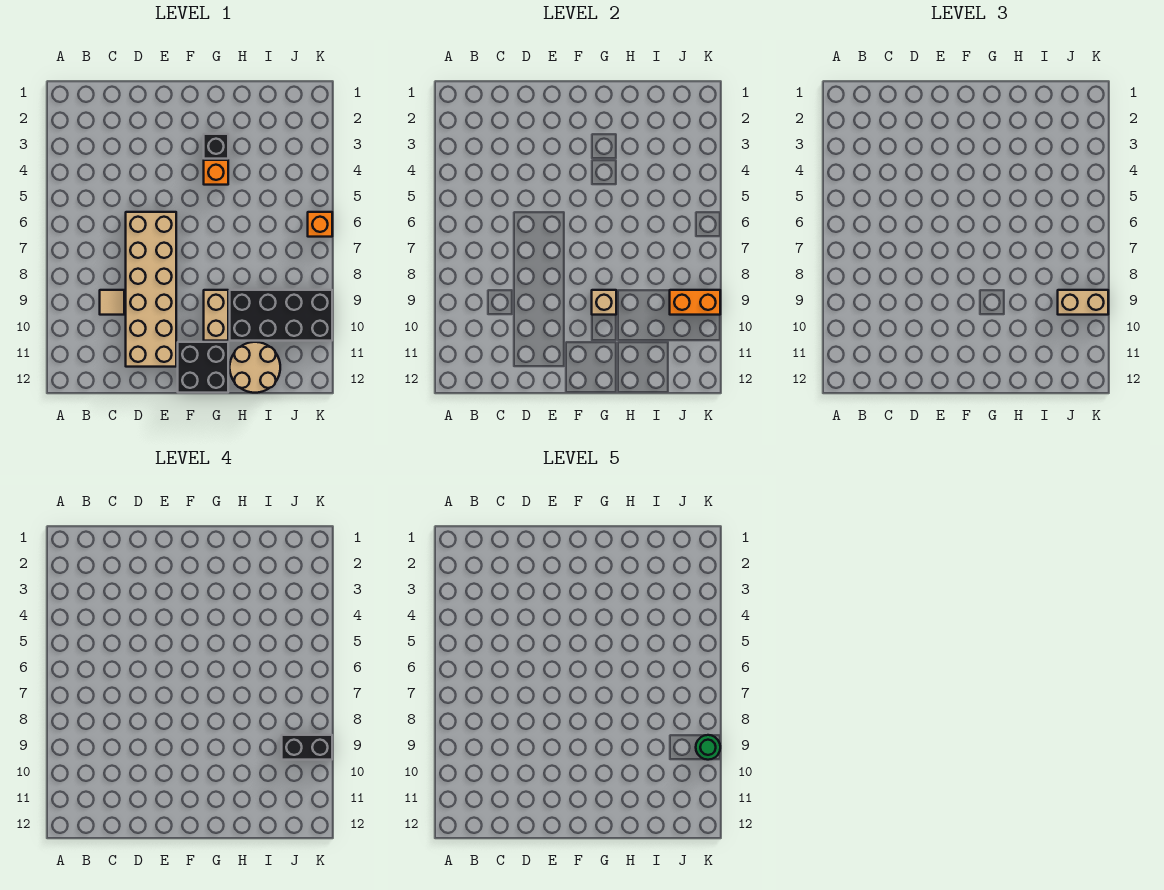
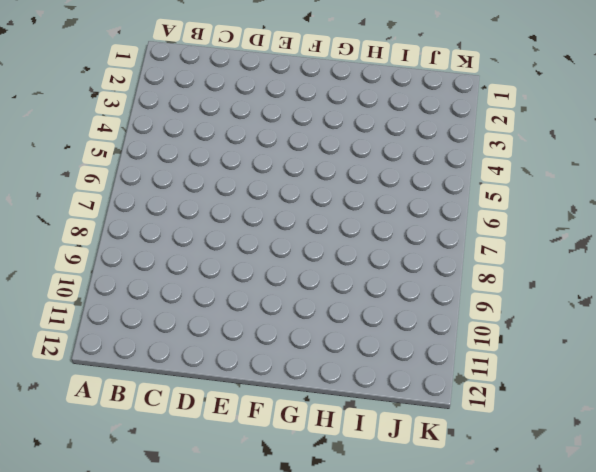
none -> tan tile C9 level 1
none -> tan brick D6:E11 level 1
none -> black brick F11:G12 level 1

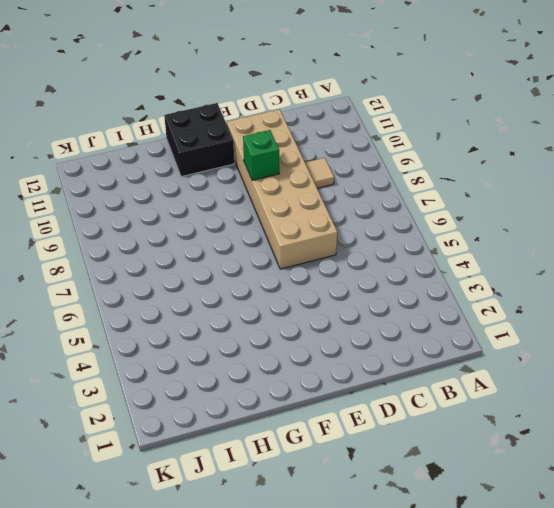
green brick E9 level 2 -> none
none -> black brick G3 level 1
none -> orange brick G4 level 1
none -> tan brick G9:G10 level 1

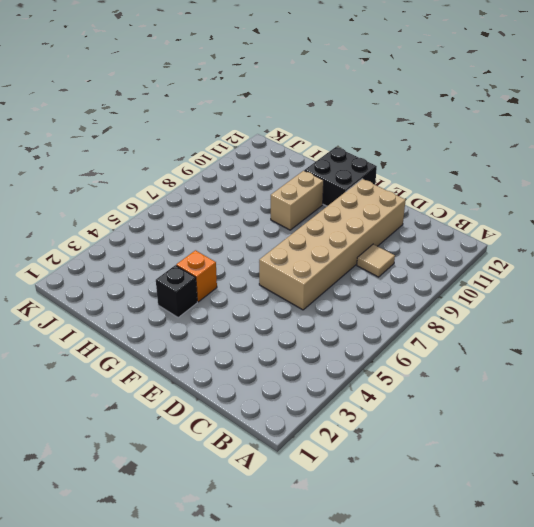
none -> black brick H9:K10 level 1
none -> tan round brick H11:I12 level 1
none -> orange brick K6 level 1

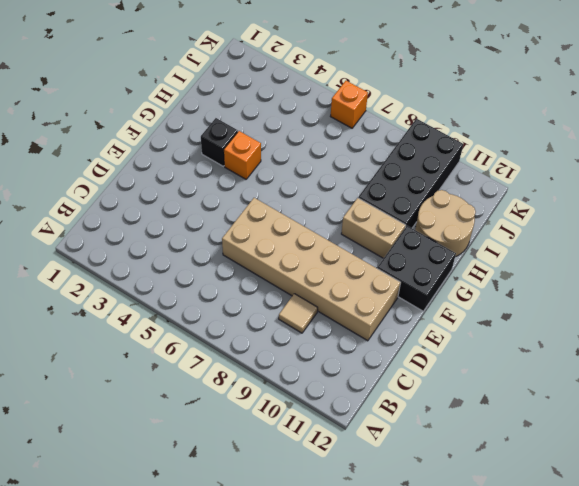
none -> tan brick G9 level 2
none -> orange brick J9:K9 level 2
none -> tan brick J9:K9 level 3

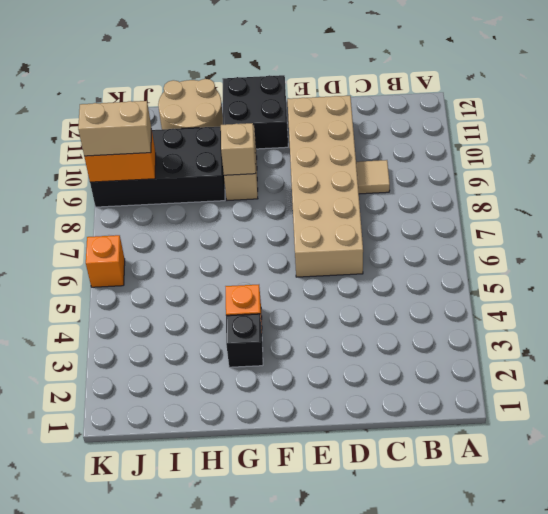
none -> black brick J9:K9 level 4
none -> green round brick K9 level 5

